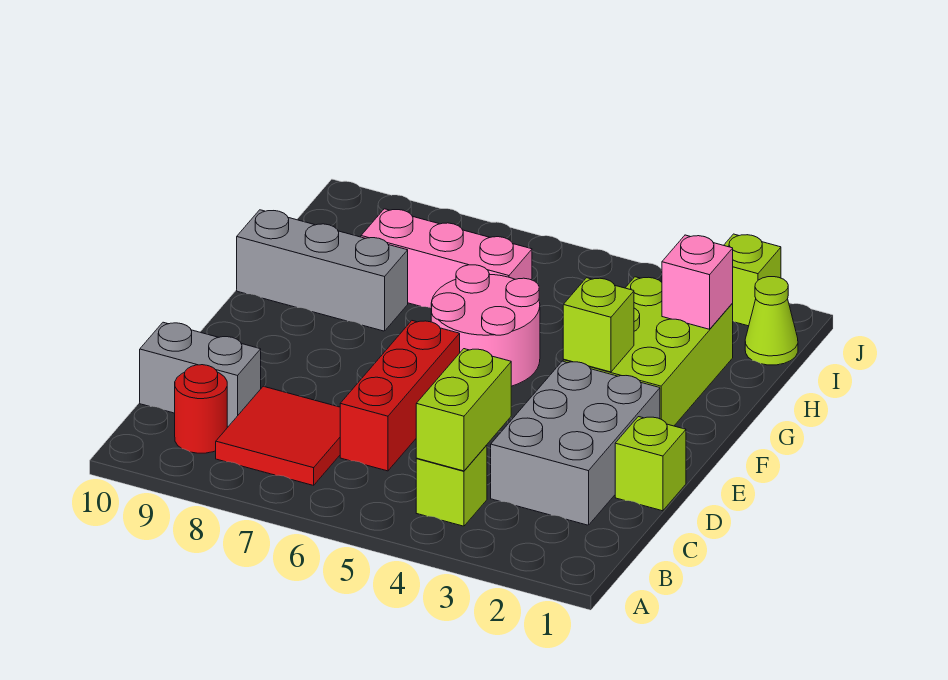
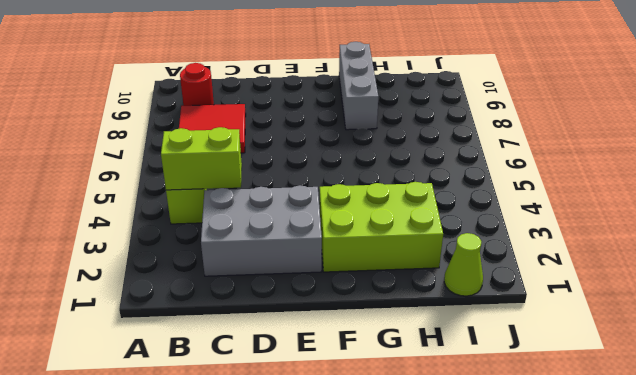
none -> red brick C6:E6 level 1
none -> grey brick C9:C10 level 1
none -> lime brick D1 level 1

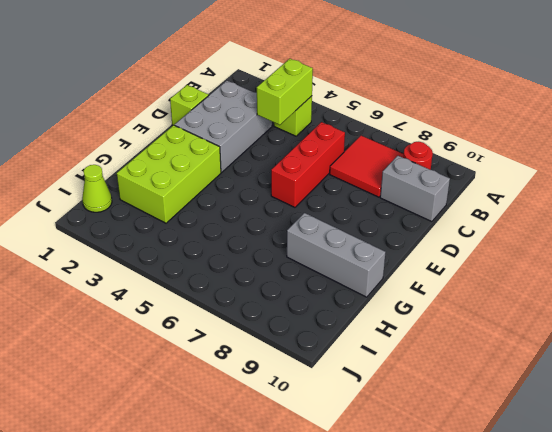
none -> pink round brick F5:G6 level 1
none -> pink brick H6:H8 level 1
none -> lime brick J2 level 1

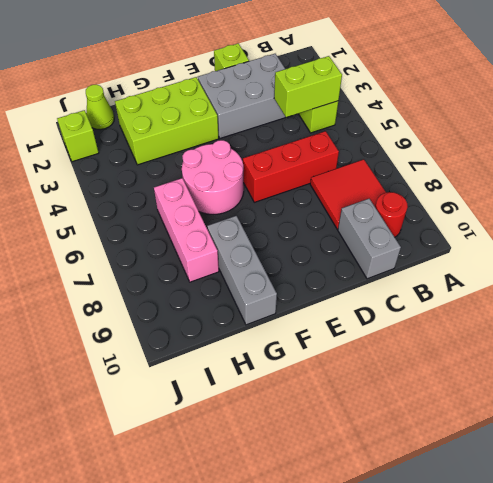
none -> lime brick F3 level 2
none -> pink brick H2 level 2

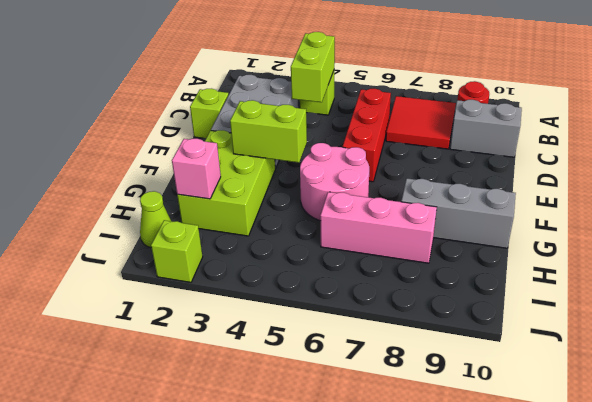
lime brick F3:F4 level 2 -> lime brick F3 level 2

